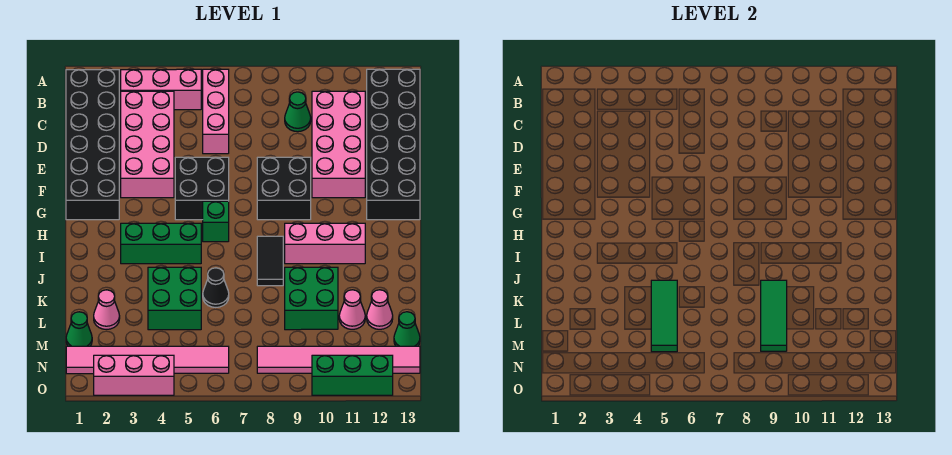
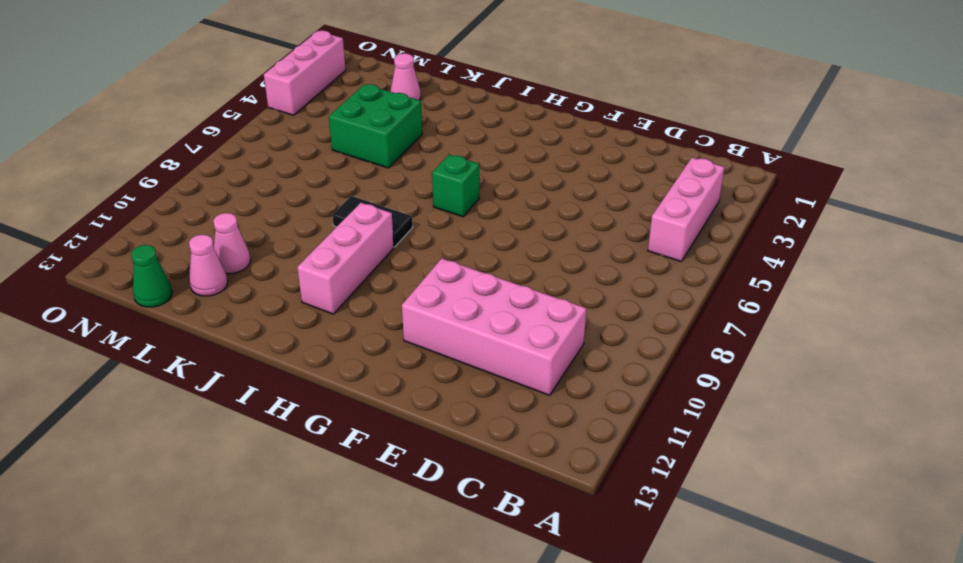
none -> black brick B1:G2 level 1
none -> pink brick B6:D6 level 1
none -> black brick B12:G13 level 1

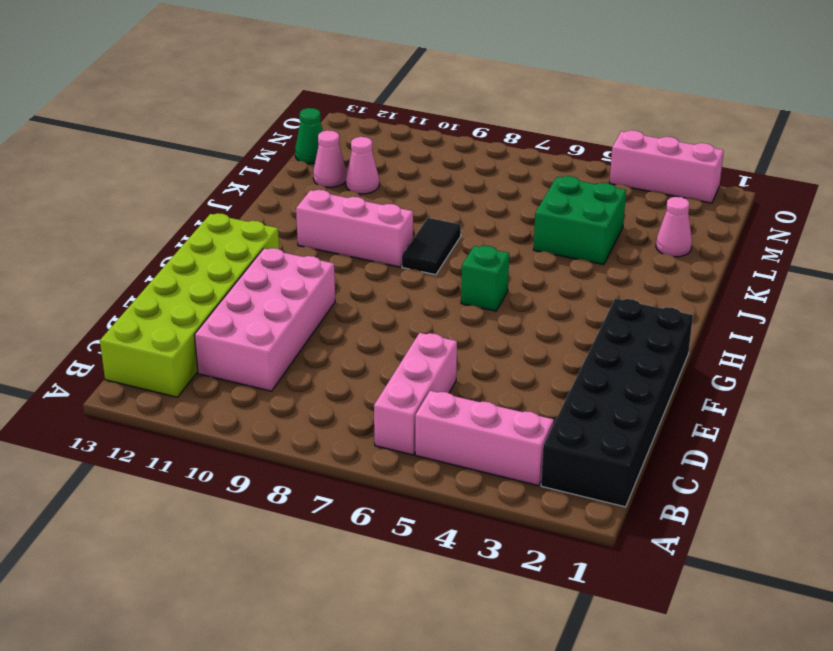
lime brick B12:G13 level 1 -> black brick B12:G13 level 1
none -> pink brick C3:F4 level 1
none -> green cone C9 level 1
none -> black brick F5:G6 level 1

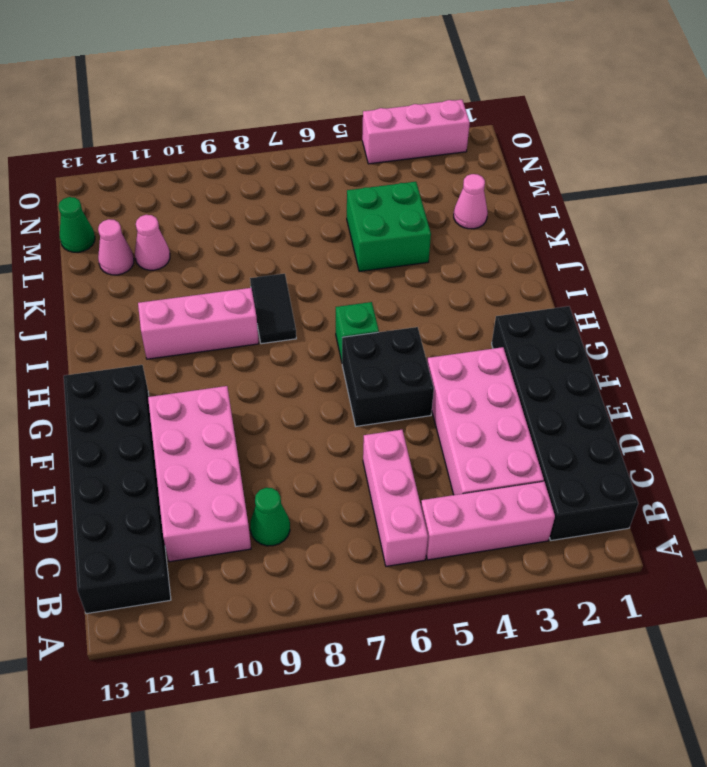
none -> black brick F8:G9 level 1
none -> green brick I3:I5 level 1
none -> black cone K6 level 1

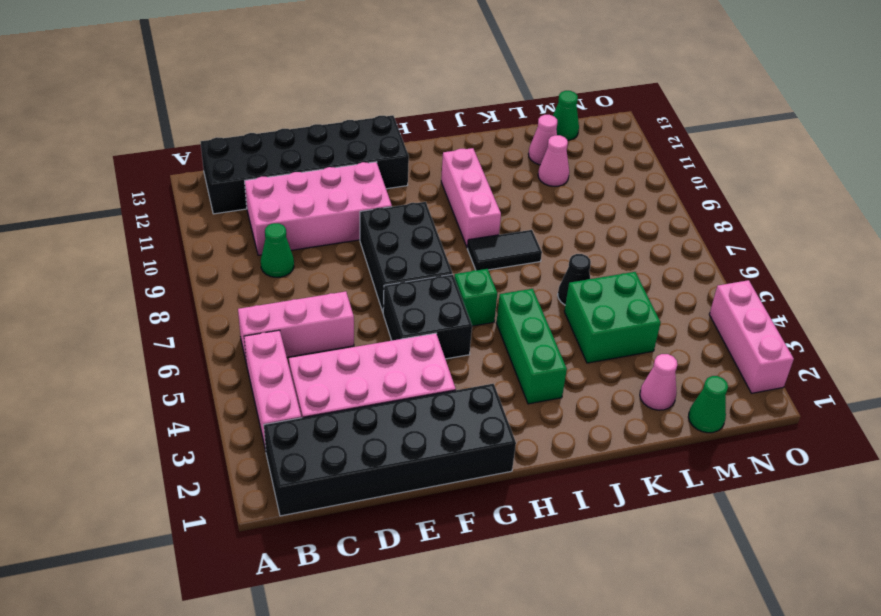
black brick F7:G9 level 1 -> black brick F8:G9 level 1
none -> green brick K9:L10 level 1
none -> pink tile N1:N6 level 1
none -> pink tile N8:N13 level 1

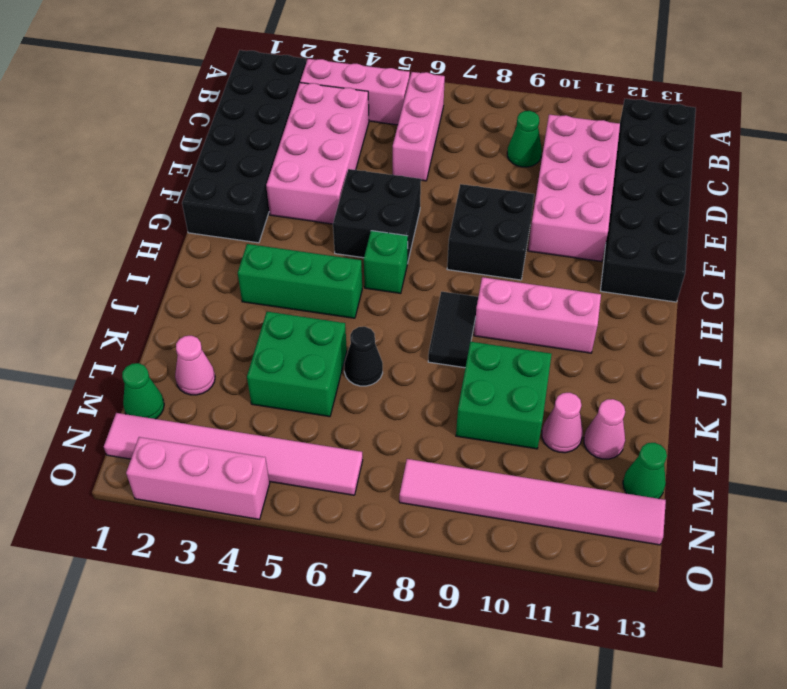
none -> green brick O10:O12 level 1
none -> green tile K5:M5 level 2
none -> green tile K9:M9 level 2

